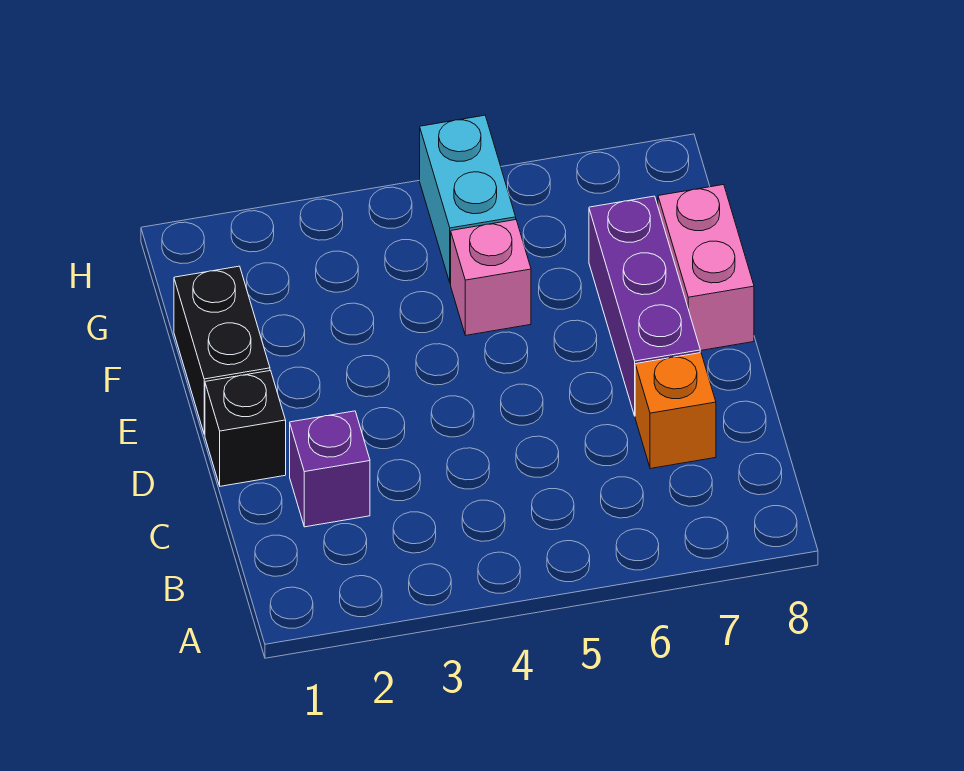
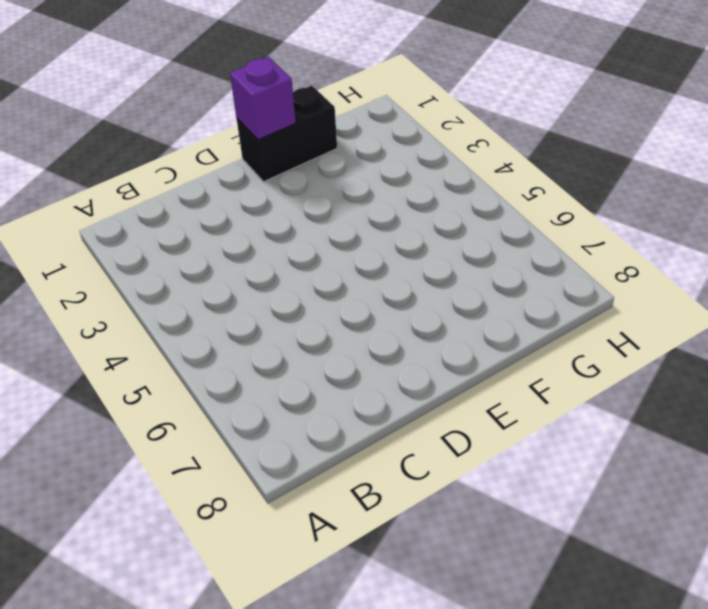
purple brick E1 level 2 -> purple brick C2 level 1
none -> orange brick C7 level 1
none -> black brick D1 level 1

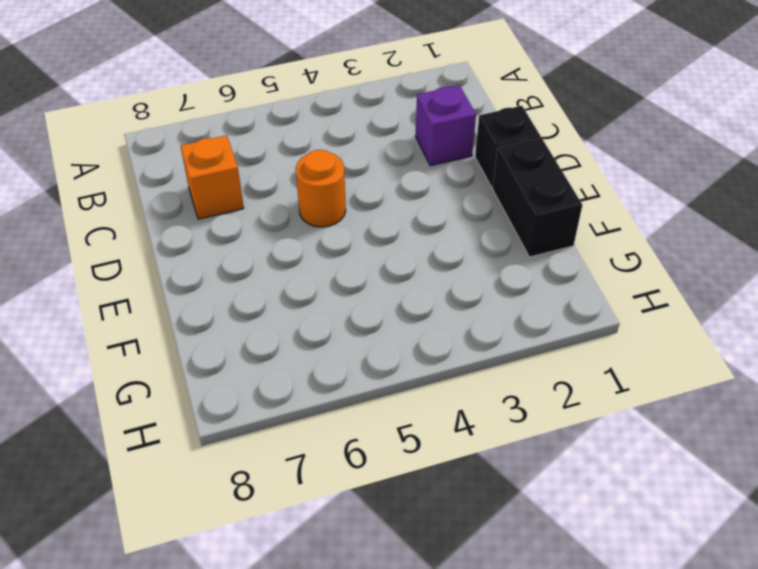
orange round brick D5 level 1 -> none
none -> purple brick D7:F7 level 1
none -> pink brick E8:F8 level 1

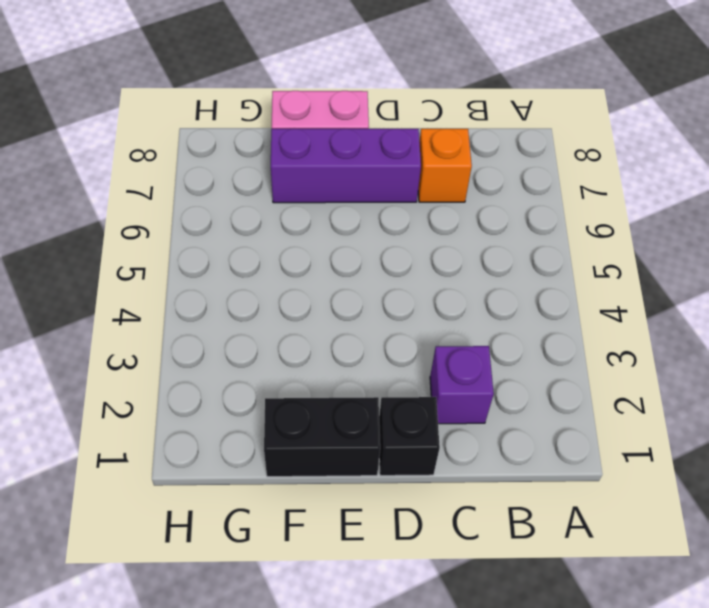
none -> pink brick F5 level 1
none -> cyan brick G5:H5 level 1

